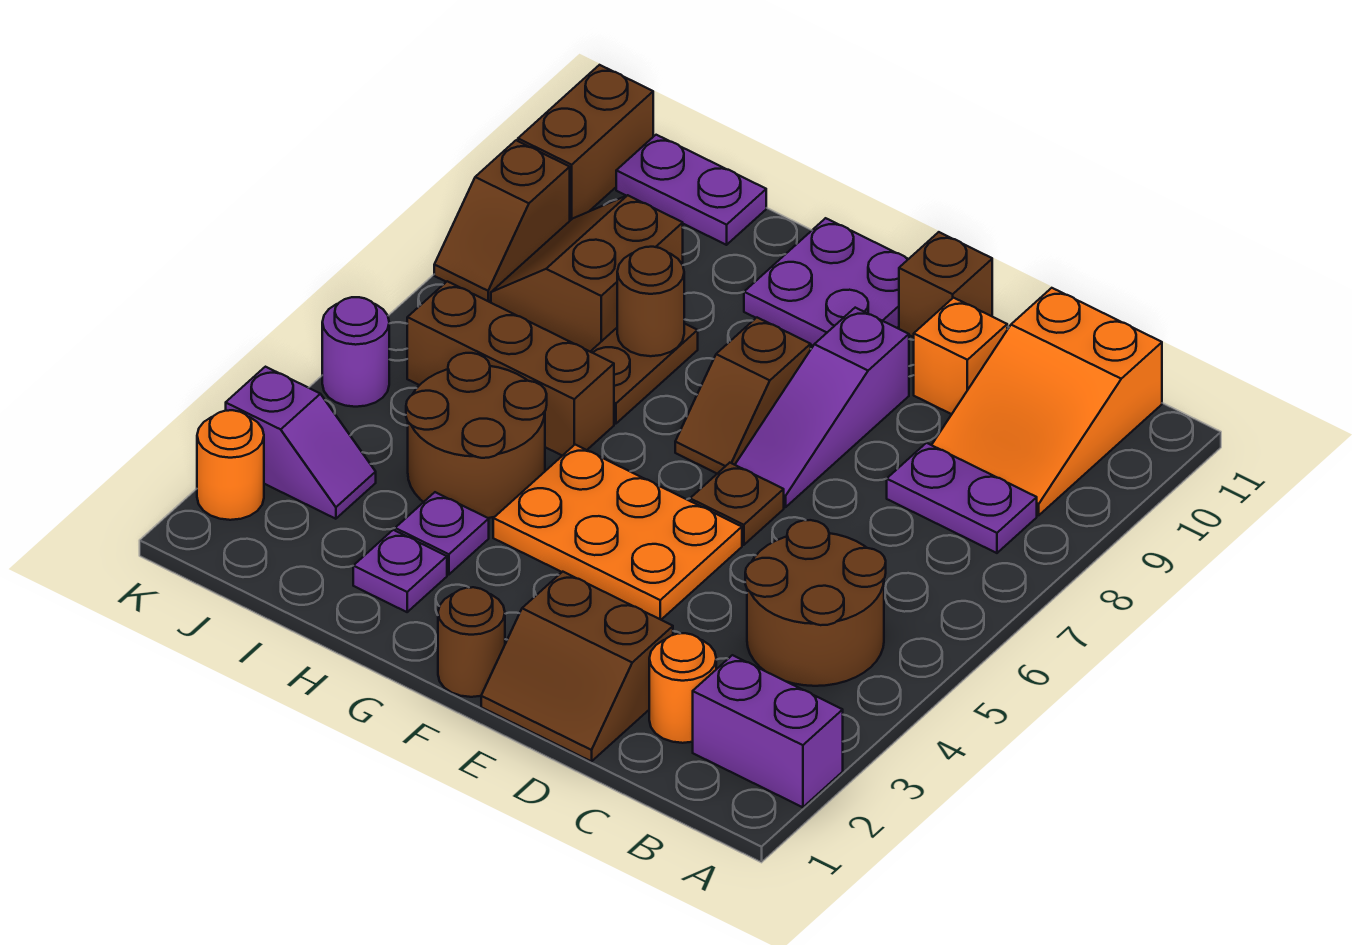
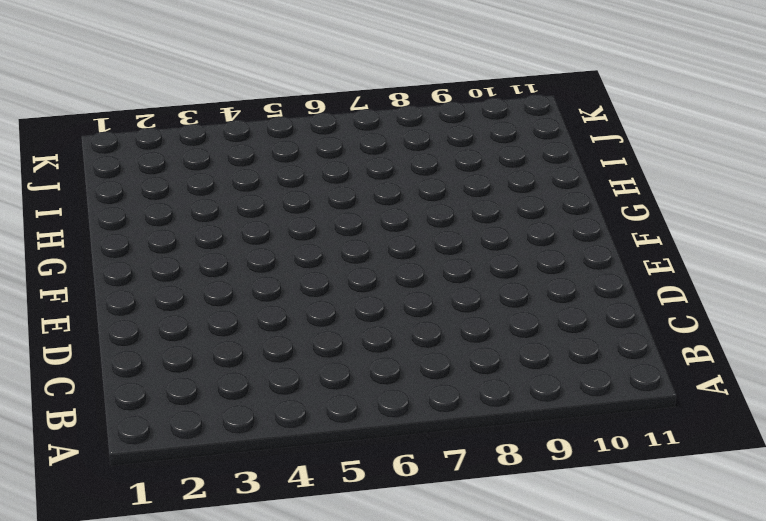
none -> purple brick A2:B2 level 1
none -> brown round brick B4:C5 level 1
none -> purple plate B8:C8 level 1

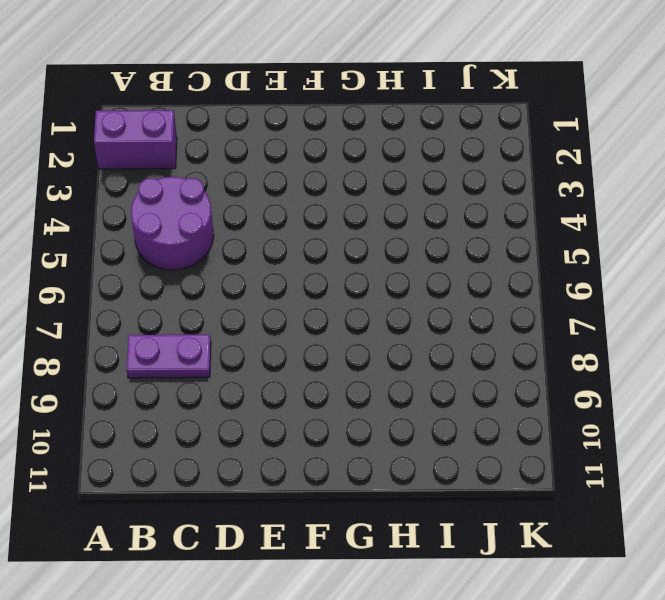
purple round brick B4:C5 level 1 -> brown round brick B4:C5 level 1
none -> orange slope B9:C11 level 1 top 11
none -> orange round brick C2 level 1
none -> brown slope D1:E2 level 1 top 2

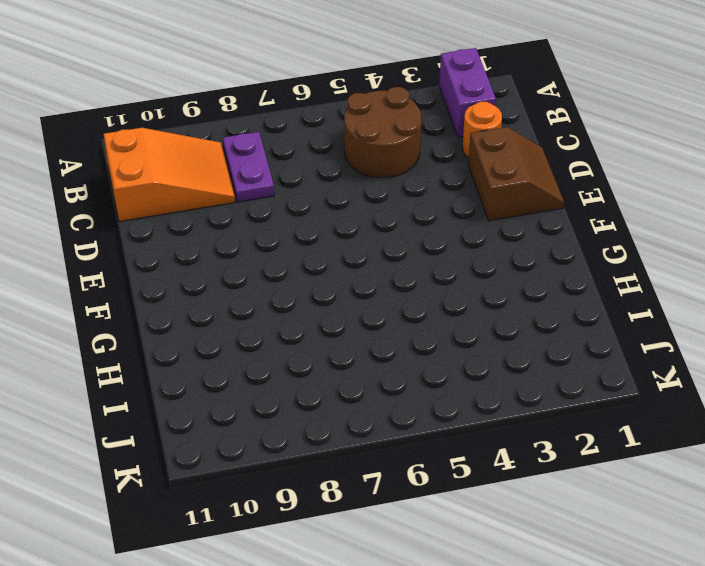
none -> orange brick D10 level 1
none -> orange plate E4:G5 level 1
none -> brown plate E6 level 1

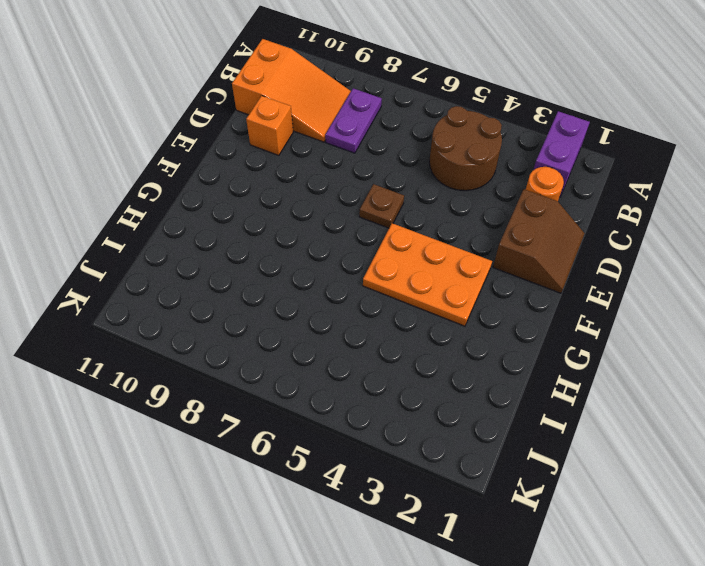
orange plate F3:G5 level 1 -> orange plate E4:G5 level 1
none -> purple slope E7:E9 level 1 top 9
none -> brown brick E11 level 1
none -> brown round brick F1 level 1

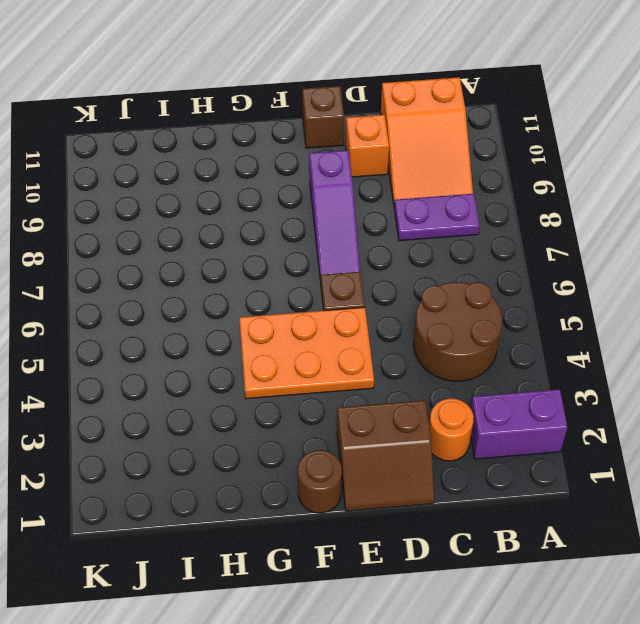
none -> brown slope F7:F8 level 1 top 8
none -> purple plate F10:G11 level 1
none -> purple plate H2 level 1

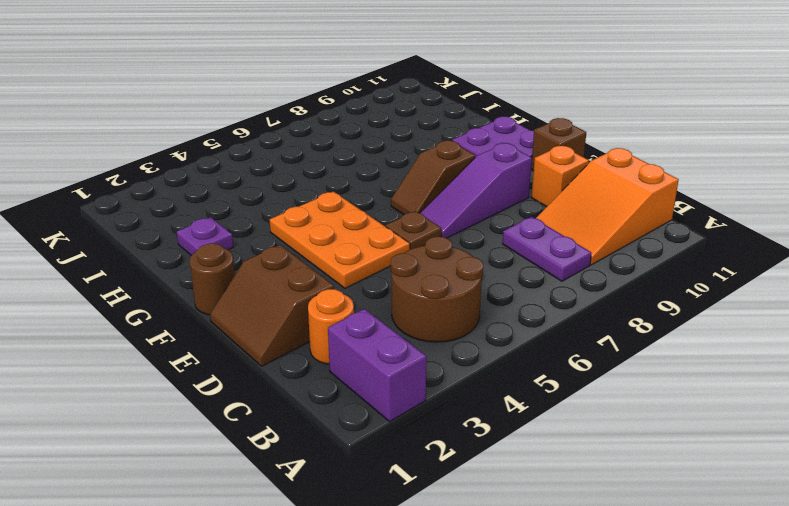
none -> purple plate H3 level 1
none -> brown round brick H4:I5 level 1
none -> brown brick H6:J6 level 1

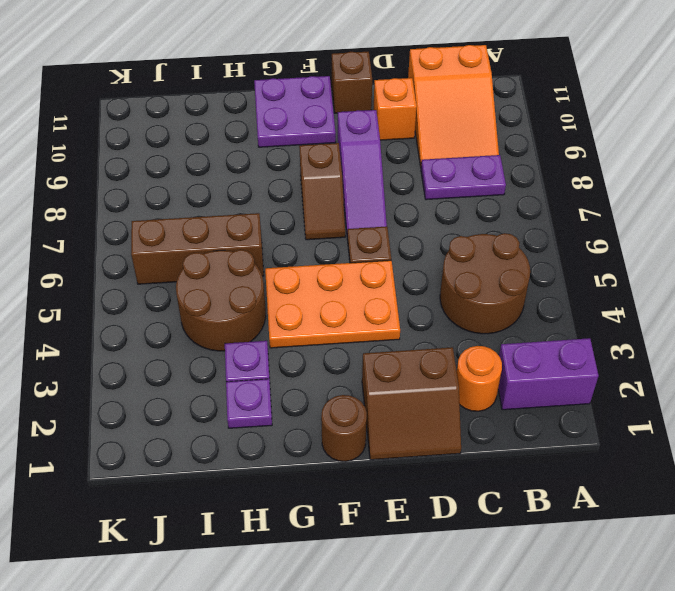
none -> brown plate H7:H8 level 1
none -> brown slope I8:J9 level 1 top I
none -> purple plate I11:J11 level 1

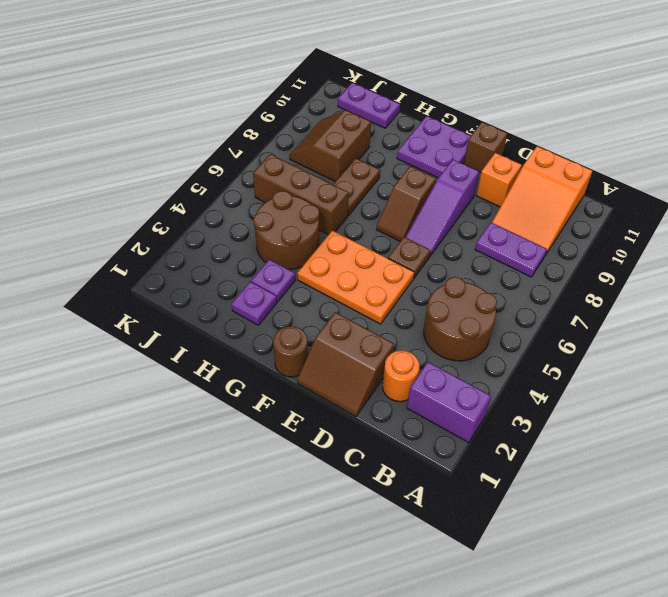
none -> purple slope J3:K3 level 1 top K
none -> orange round brick K2 level 1
none -> purple round brick K5 level 1

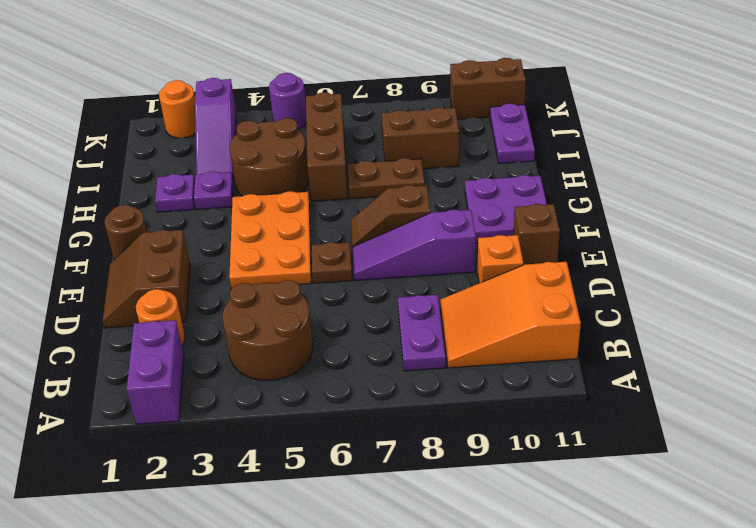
purple slope I3:K3 level 1 top K -> purple slope J3:K3 level 1 top K
none -> brown slope K8:K9 level 1 top 9
none -> brown round brick H8 level 2

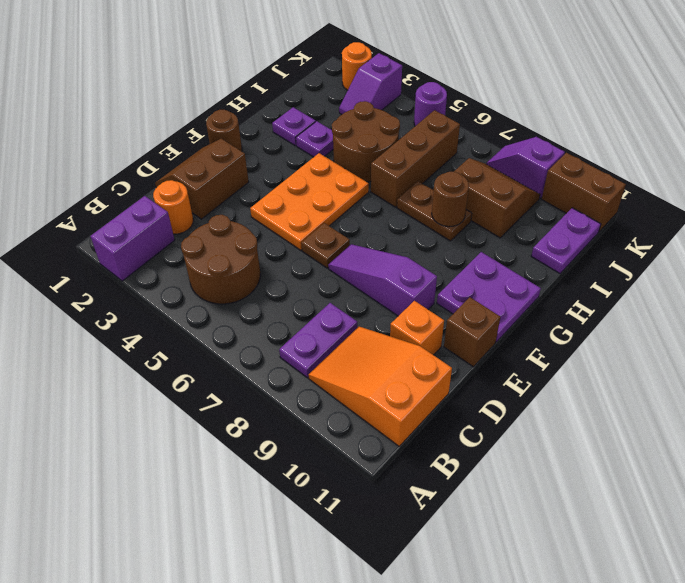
purple slope K8:K9 level 1 top 9 -> brown slope K8:K9 level 1 top 9
none -> brown slope F7:F8 level 1 top 8

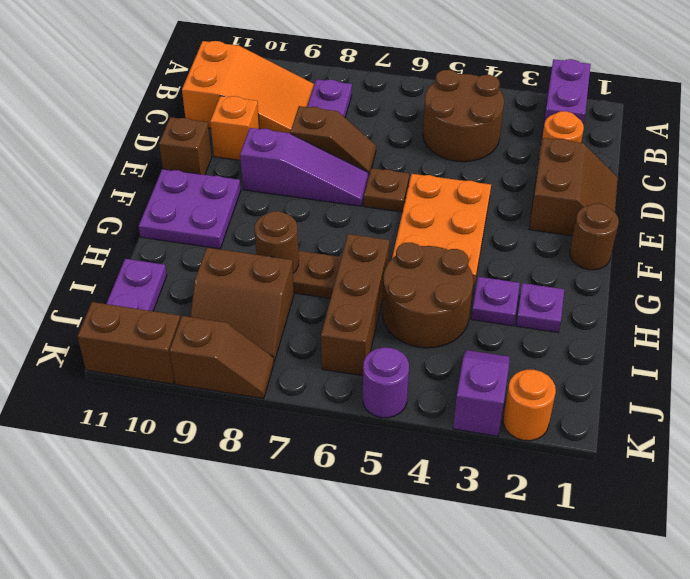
brown slope D7:D8 level 1 top 8 -> brown slope F7:F8 level 1 top 8

